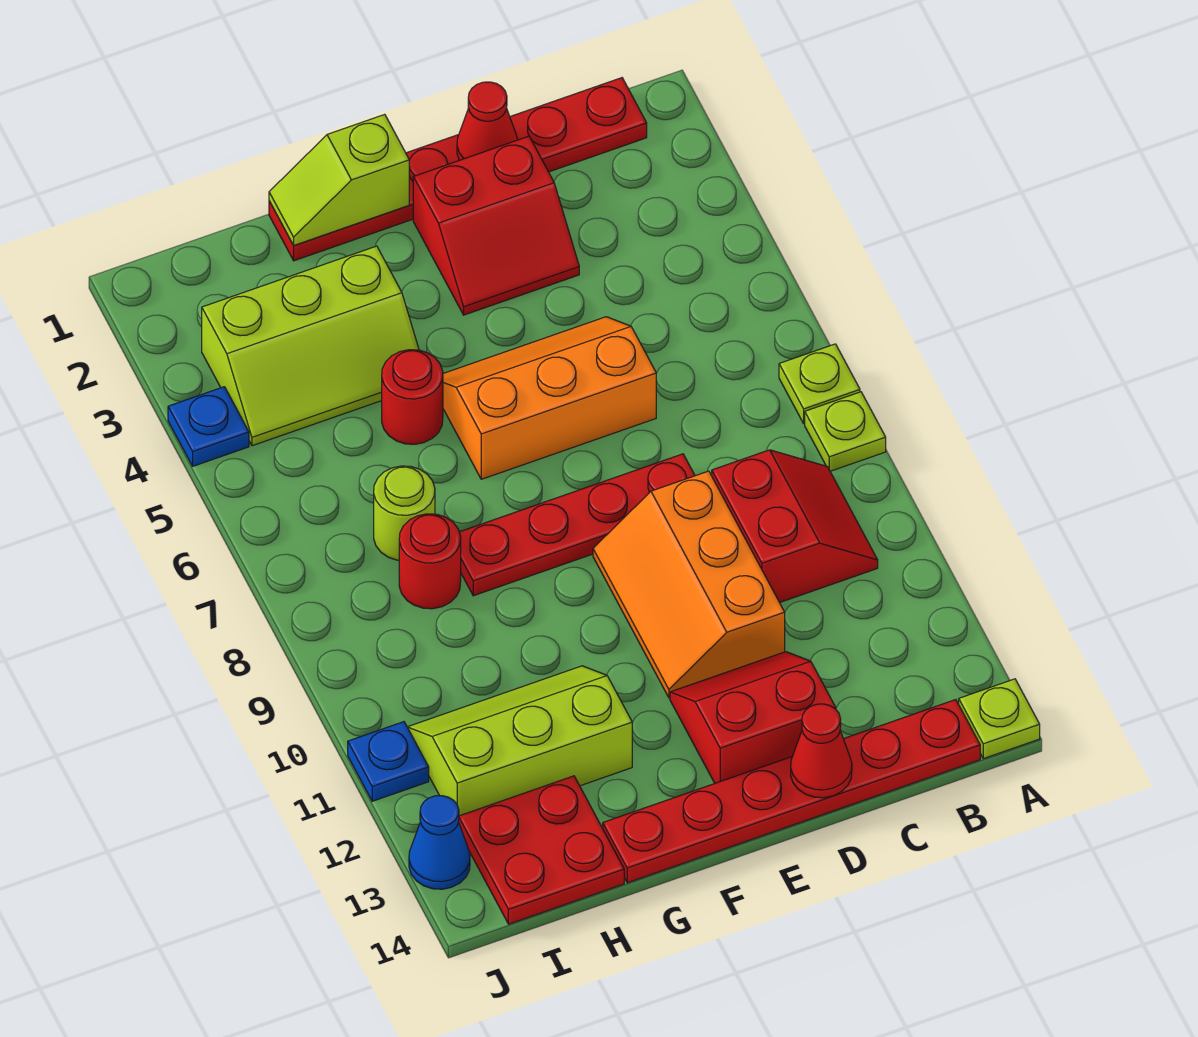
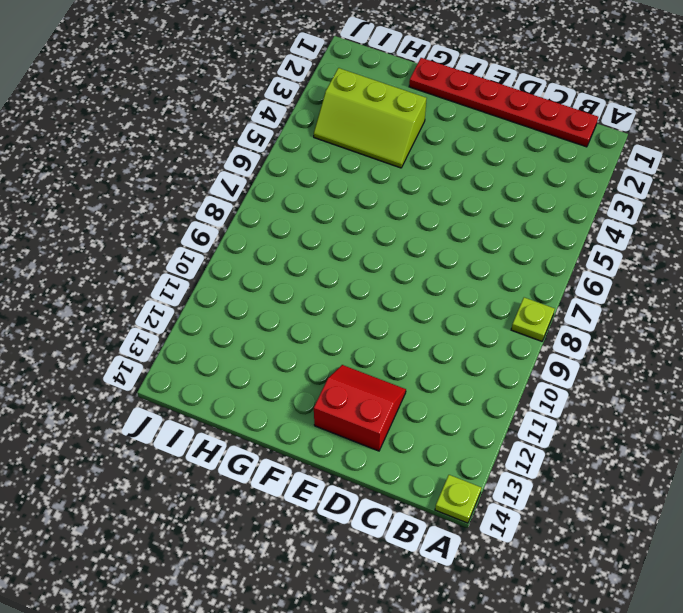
none -> lime plate A7 level 1
none -> red slope B9:C10 level 1 top C
none -> red plate B14:G14 level 1

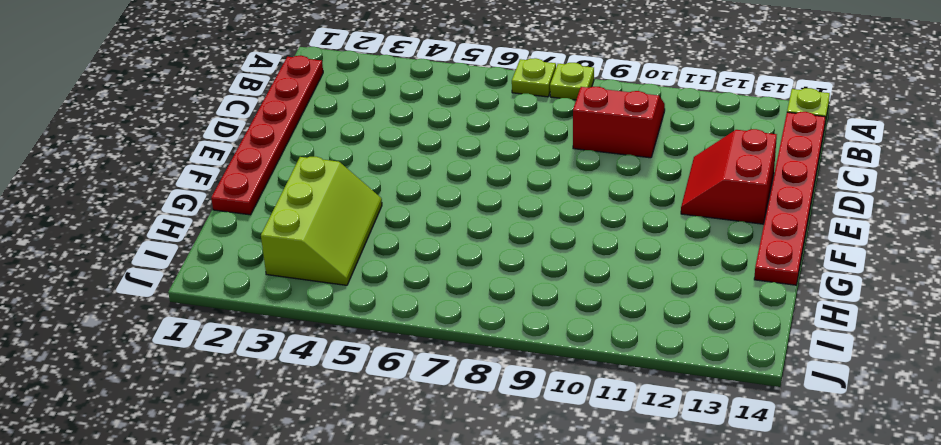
none -> red slope D2:E3 level 1 top 2
none -> orange slope D5:F6 level 1 top 6
none -> red plate D8:G8 level 1

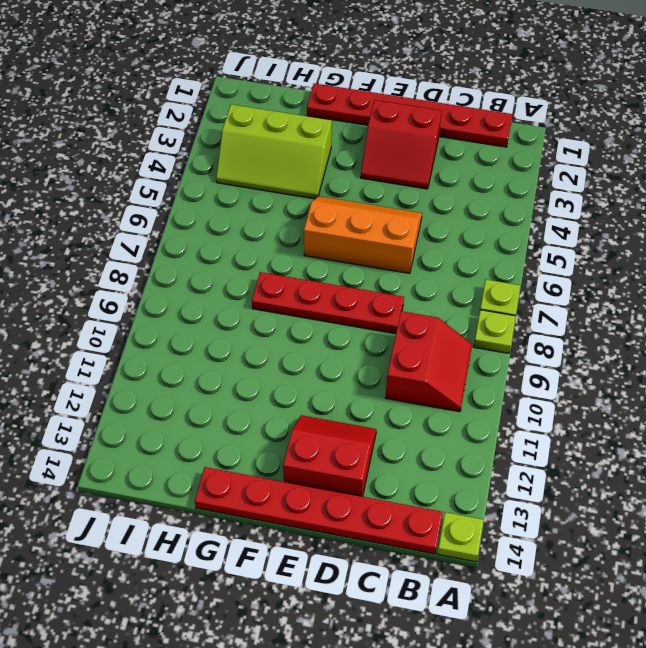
none -> orange slope D9:E11 level 1 top D
none -> red round brick G5 level 1
none -> lime slope G11:I12 level 1 top 12

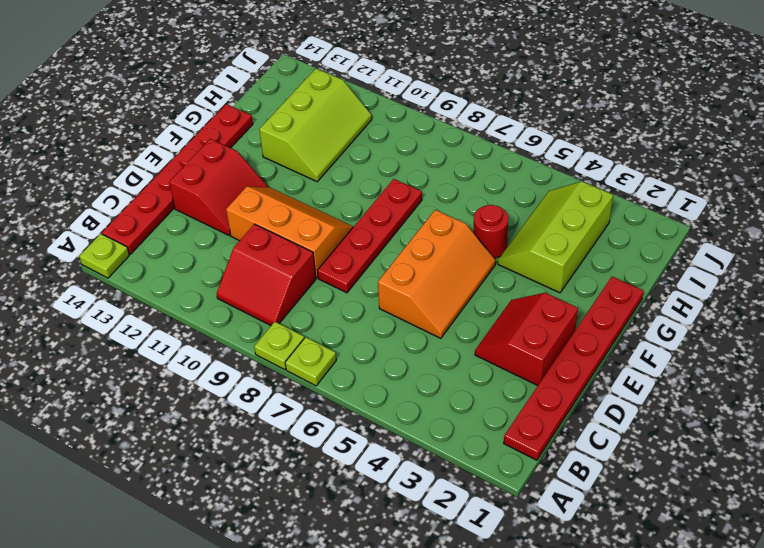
none -> lime round brick H7 level 1
none -> red round brick H8 level 1
none -> red plate H13:I14 level 1

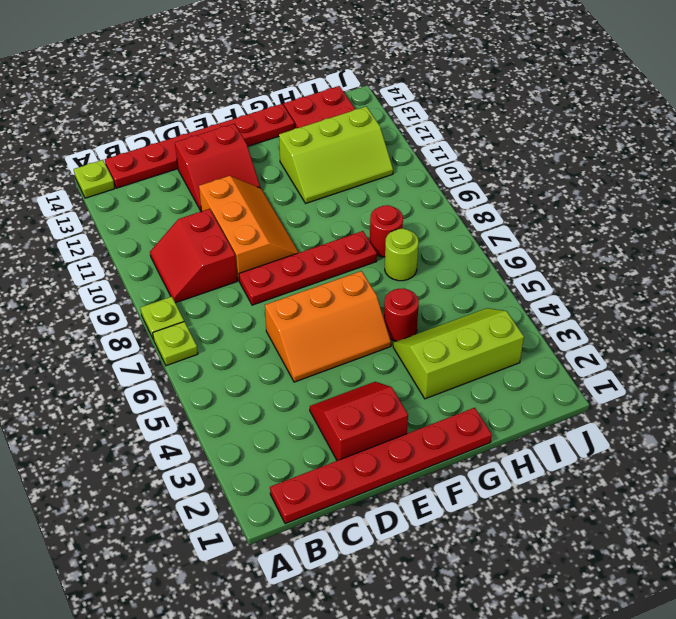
none -> blue plate J4 level 1
none -> blue plate J11 level 1
none -> blue cone J13 level 1

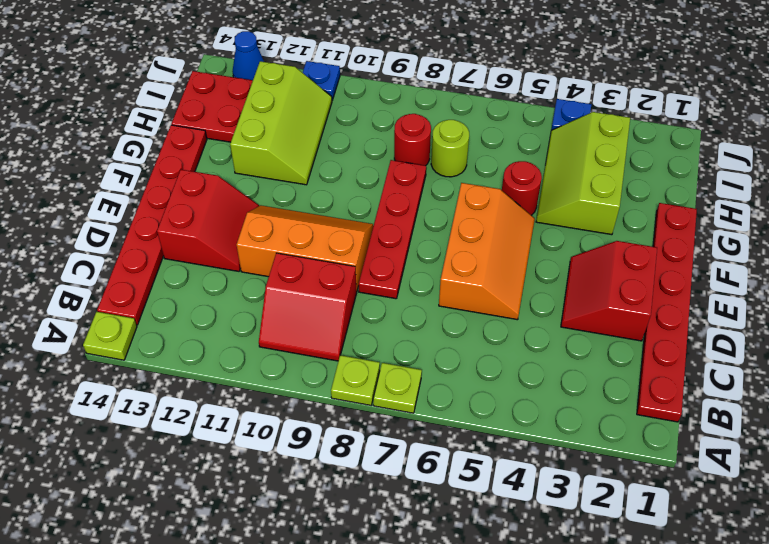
none -> red cone D1 level 2
none -> red cone D14 level 2
none -> lime slope F1:G1 level 2 top F

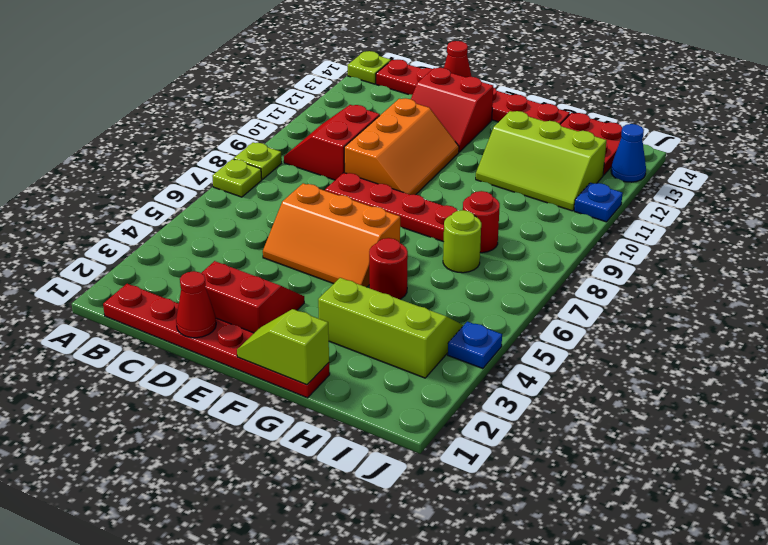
lime slope F1:G1 level 2 top G -> lime slope F1:G1 level 2 top F

